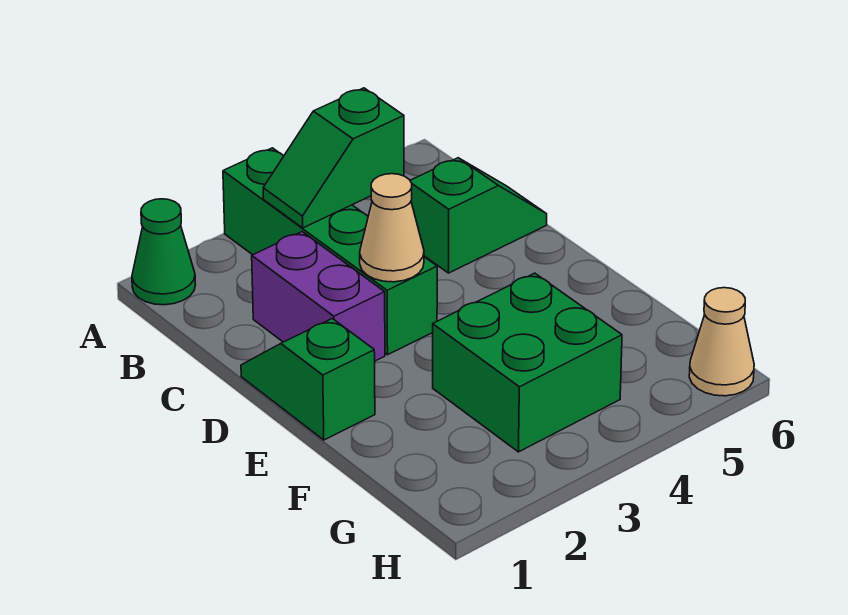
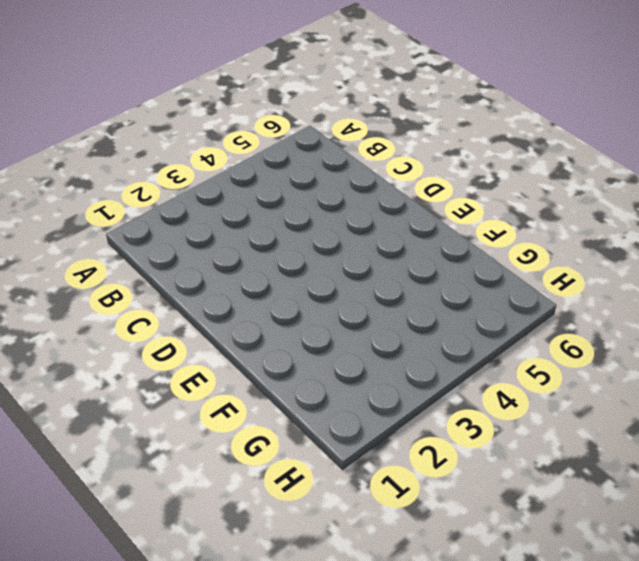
none -> green cone A1 level 1
none -> green brick A3:D3 level 1

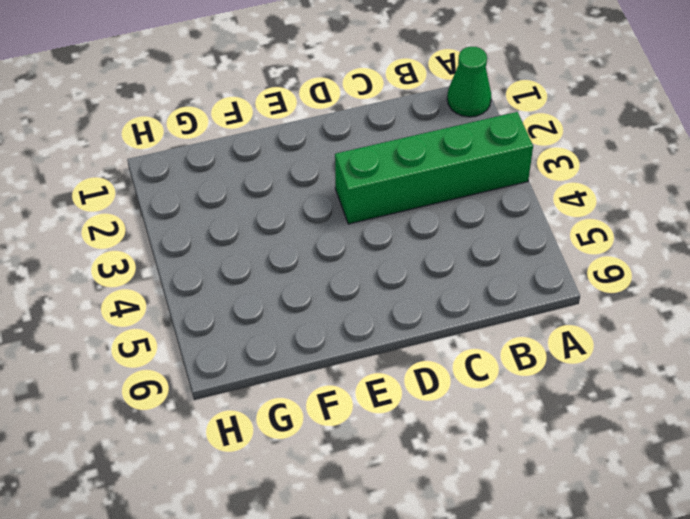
none -> purple brick C2:D2 level 1
none -> green slope C5:C6 level 1 top 5

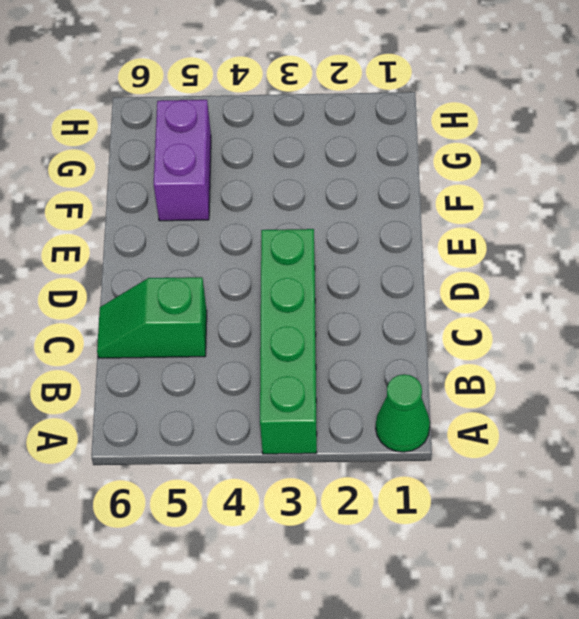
purple brick F5:G5 level 1 -> purple brick C2:D2 level 1
none -> green slope D1:E1 level 1 top E
none -> green brick F3:G4 level 1

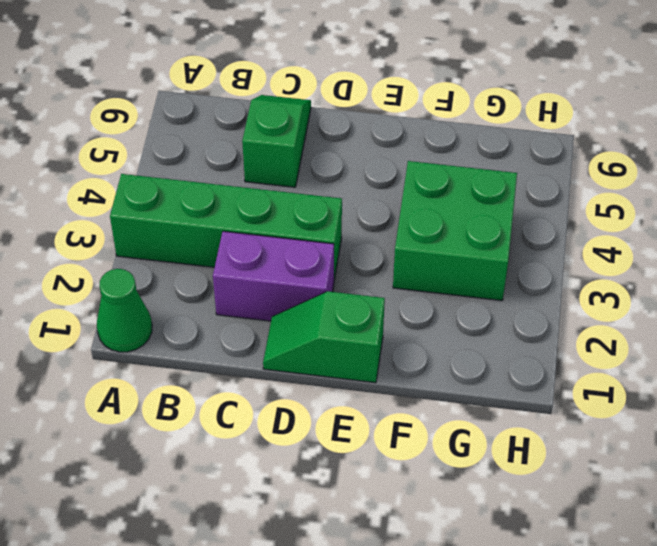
none -> tan cone H6 level 1
none -> green slope B3:B4 level 2 top 4

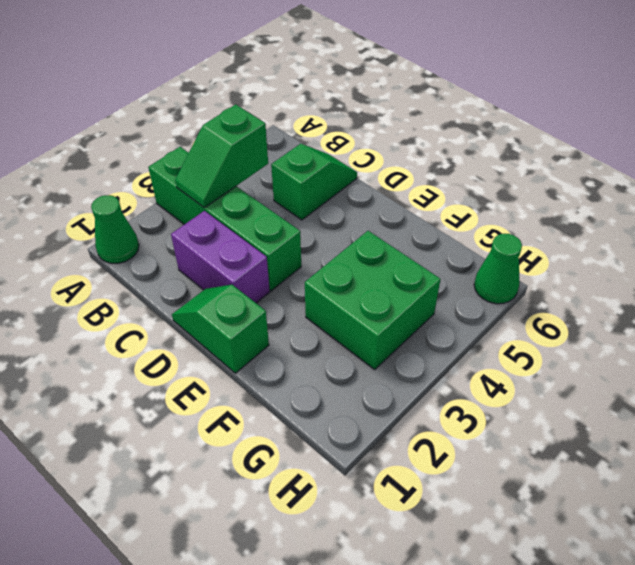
green cone H6 level 1 -> tan cone H6 level 1
none -> tan cone D3 level 2

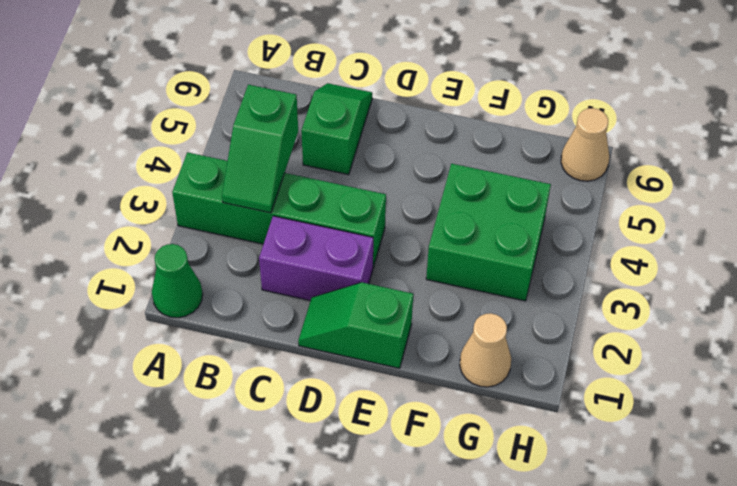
tan cone G1 level 1 -> tan cone D3 level 2

